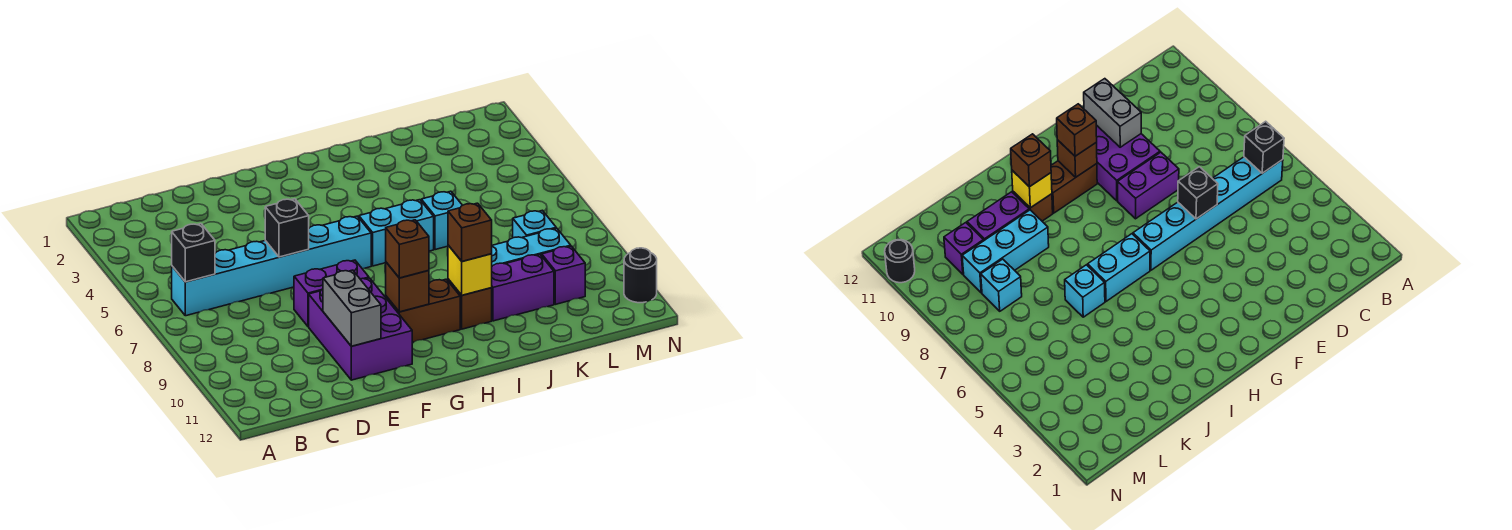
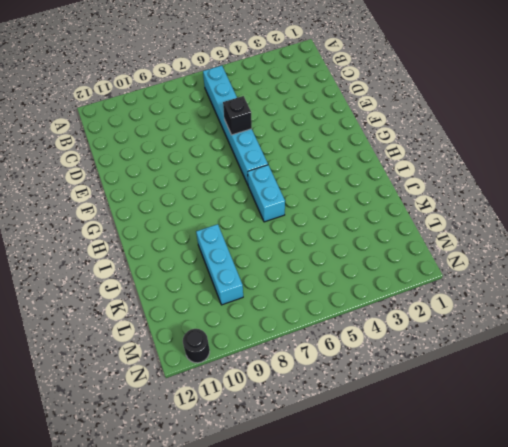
none -> purple brick E8:F8 level 1
none -> purple brick E9:F11 level 1
none -> brown brick G10:H10 level 1

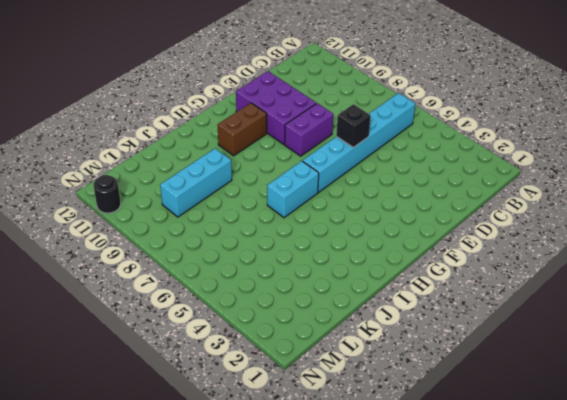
none -> brown brick I10 level 1
none -> cyan brick J6 level 1
none -> purple brick J10:K10 level 1

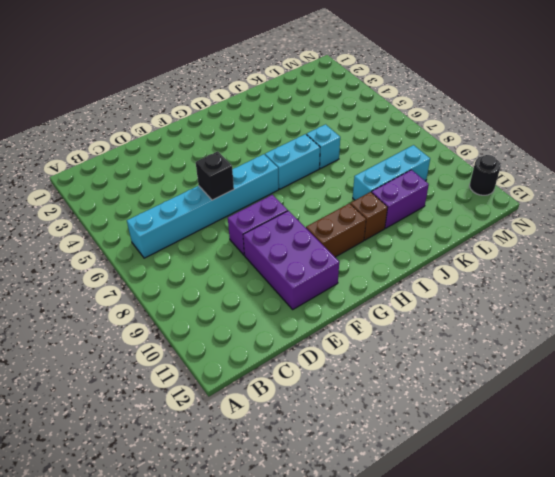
none -> cyan brick L8 level 1
none -> purple brick L10 level 1
none -> black brick B6 level 2

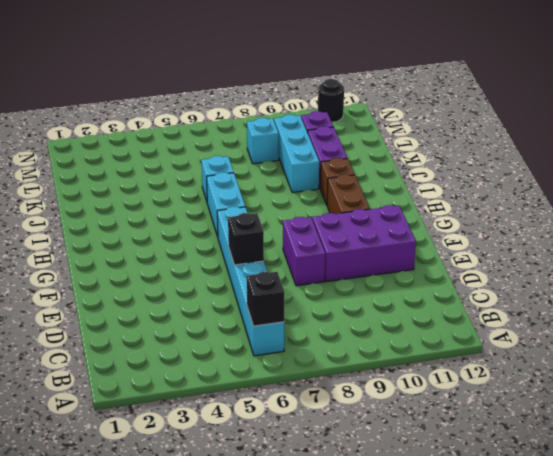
none -> grey brick E10:E11 level 2
none -> brown brick G10 level 2
none -> yellow brick I10 level 2

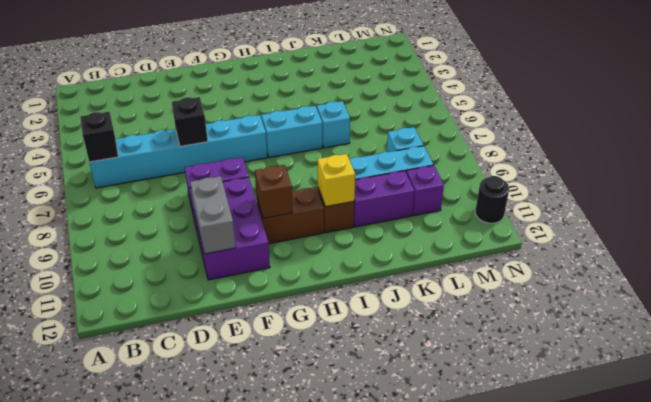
none -> brown brick G10 level 3
none -> brown brick I10 level 3

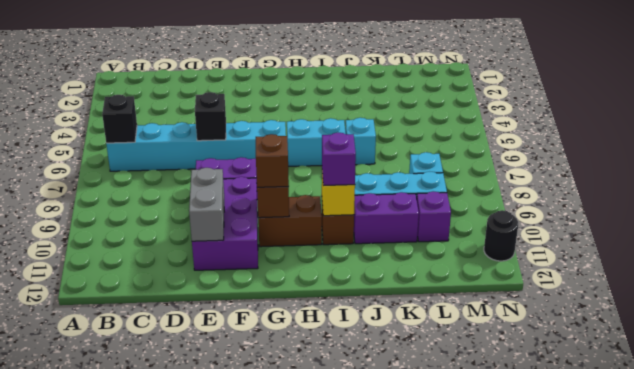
purple brick I10 level 3 -> brown brick I10 level 3

